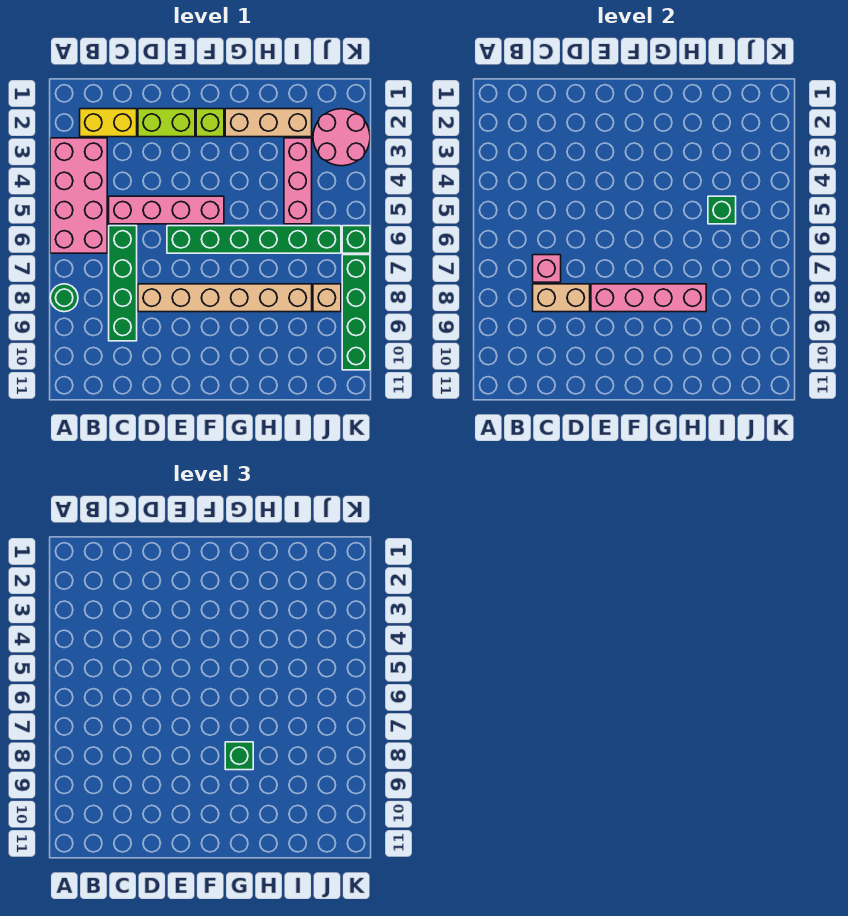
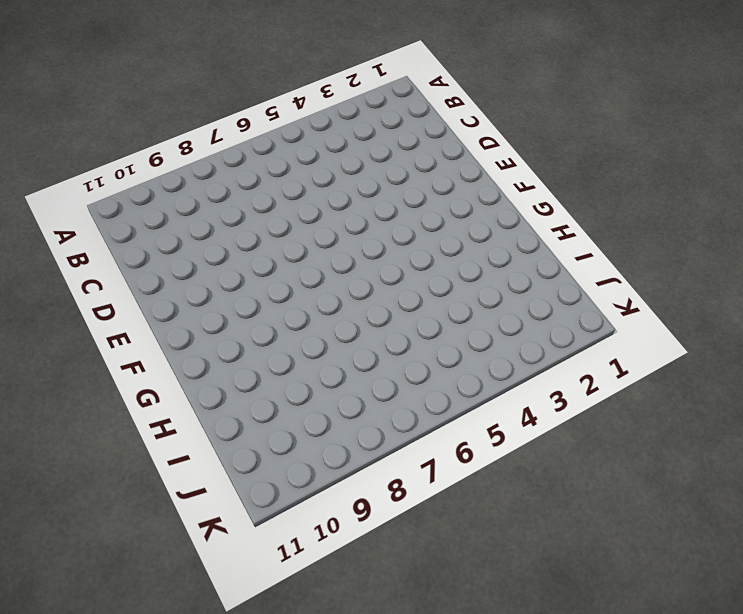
none -> pink brick A3:B6 level 1
none -> green round brick A8 level 1
none -> yellow brick B2:C2 level 1

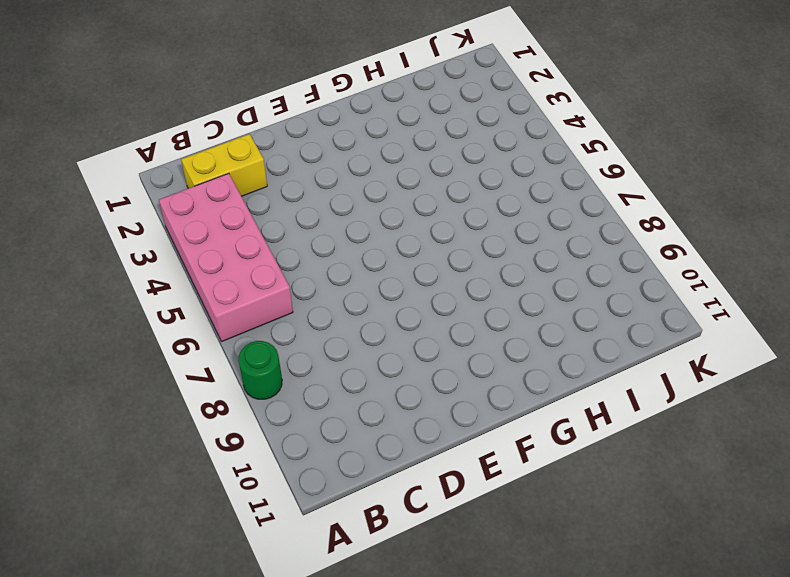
none -> pink brick C5:F5 level 1
none -> green brick C6:C9 level 1
none -> lime brick D2:E2 level 1

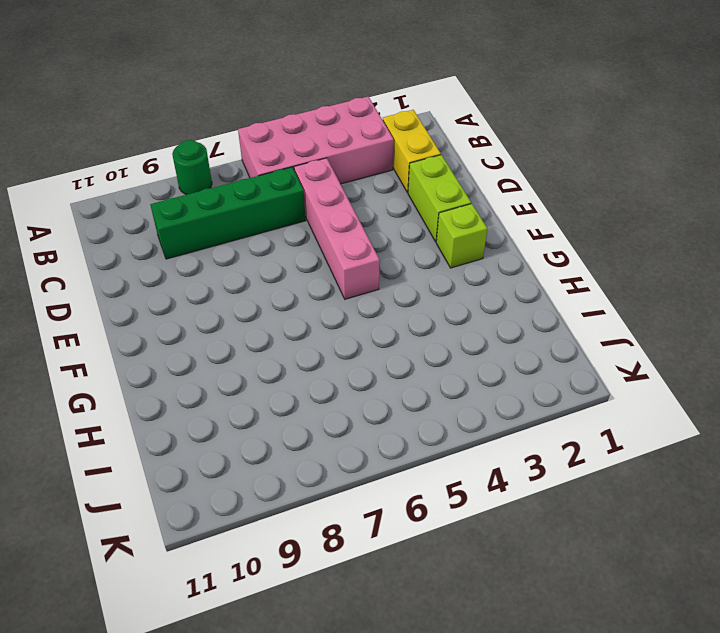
none -> tan brick D8:I8 level 1
none -> green brick E6:J6 level 1
none -> tan brick G2:I2 level 1

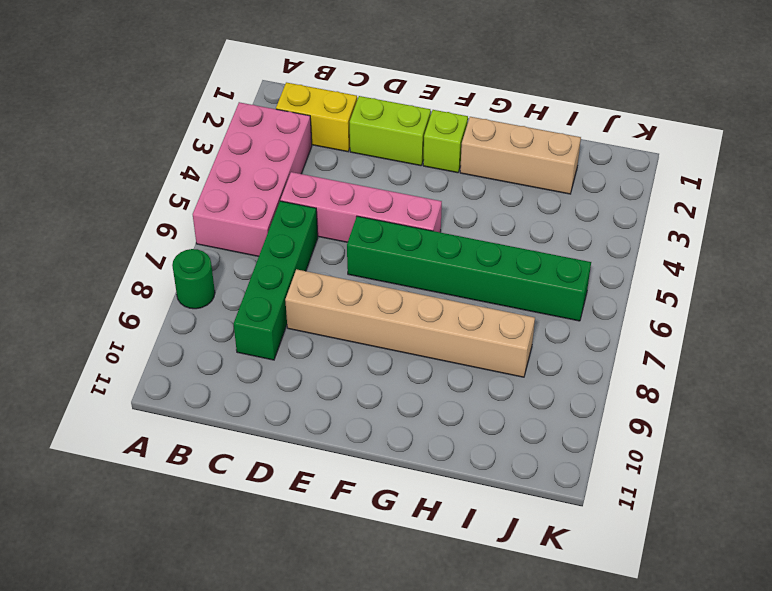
none -> pink brick I3:I5 level 1
none -> pink round brick J2:K3 level 1
none -> tan brick J8 level 1

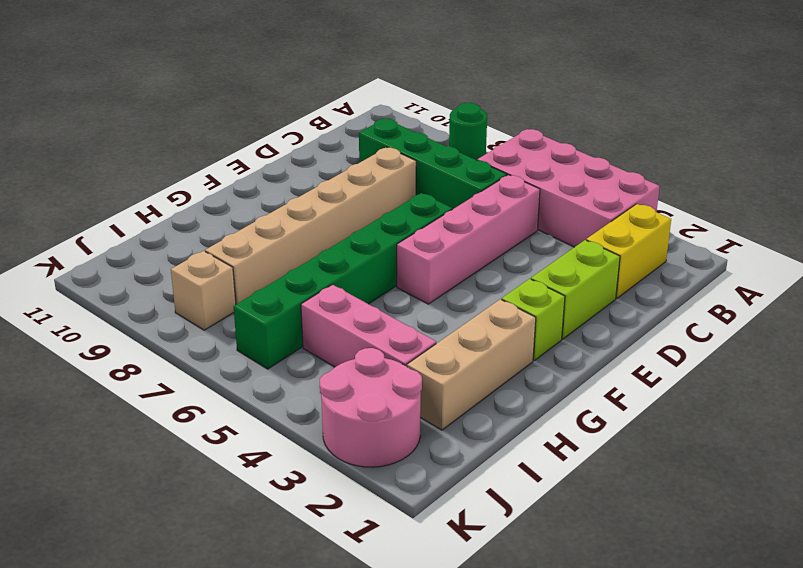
none -> green brick K6 level 1
none -> green brick K7:K10 level 1
none -> pink brick C7 level 2

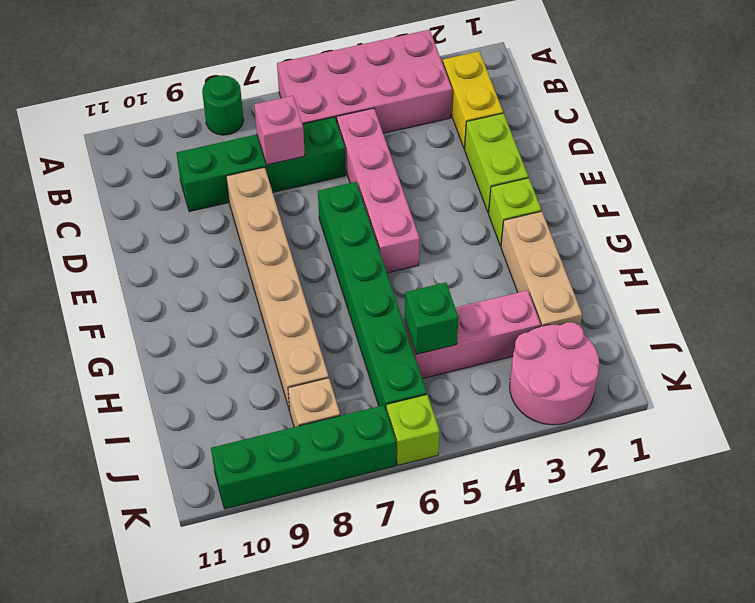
lime brick K6 level 1 -> green brick K6 level 1
none -> tan brick C8:D8 level 2
none -> pink brick E8:H8 level 2
none -> green brick G8 level 3

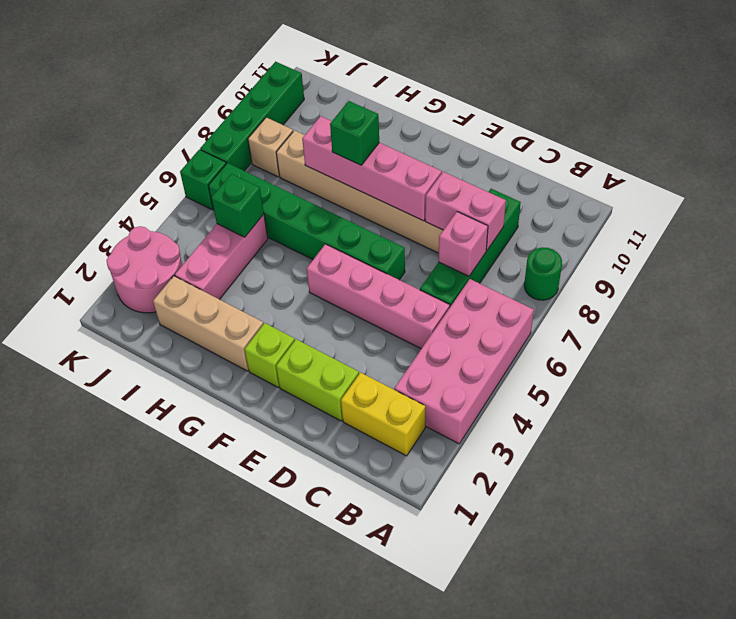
pink brick C8:D8 level 2 -> tan brick C8:D8 level 2

